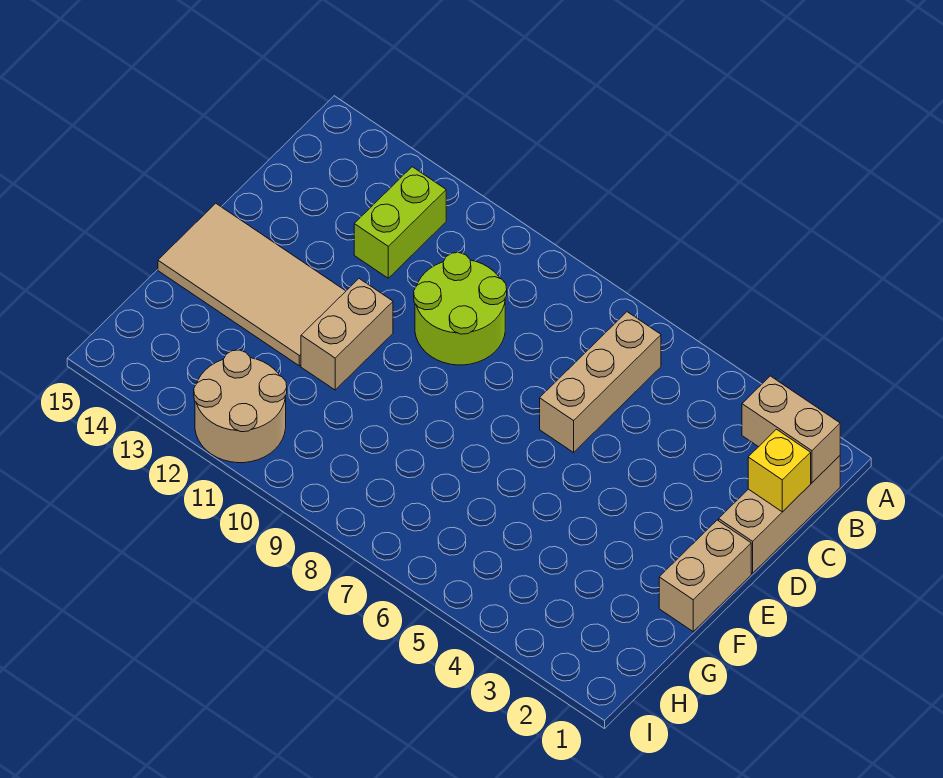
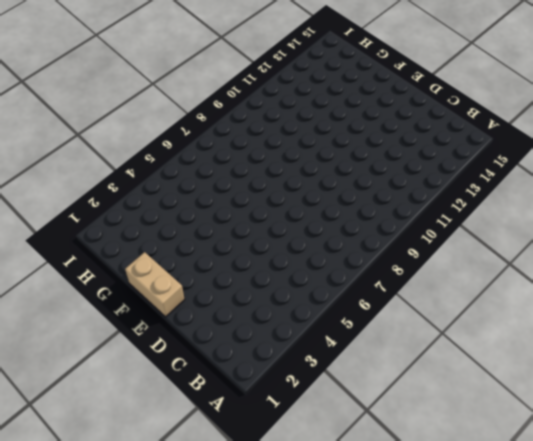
none -> tan brick B1:D1 level 1
none -> tan brick B6:D6 level 1

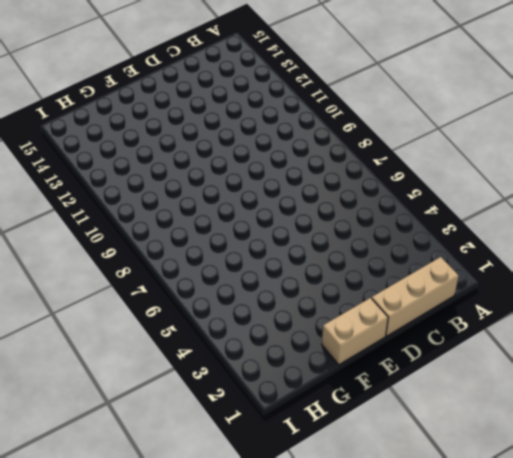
none -> tan brick B6:D6 level 1
none -> lime brick B12:C12 level 1

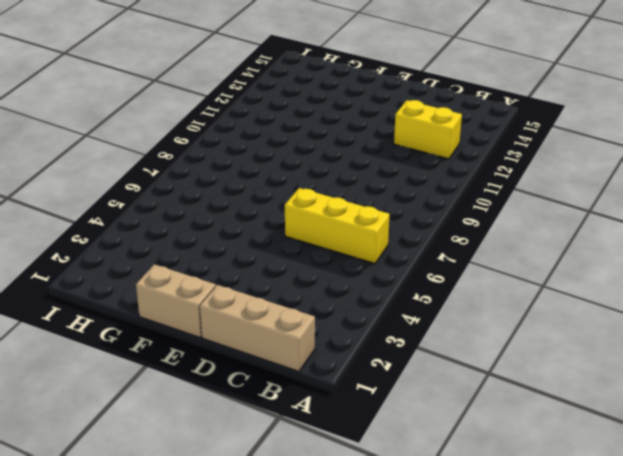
yellow brick B6:D6 level 1 -> tan brick B6:D6 level 1
yellow brick B12:C12 level 1 -> lime brick B12:C12 level 1
none -> lime round brick C9:D10 level 1
none -> tan brick E11:F11 level 1

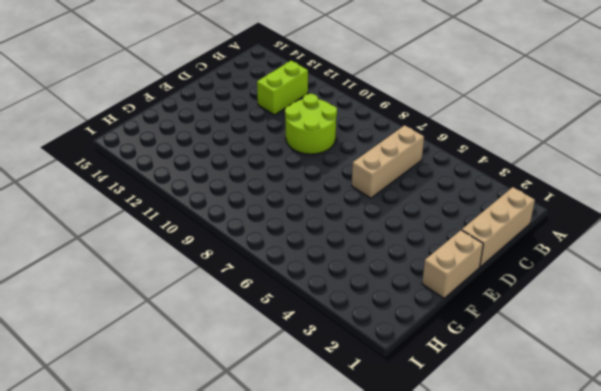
none -> tan brick E11:F11 level 1
none -> tan tile E12:F15 level 1

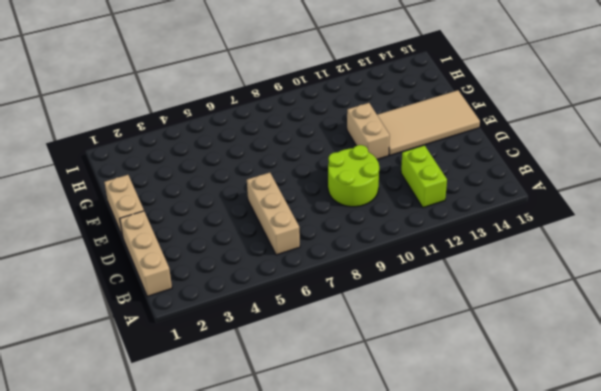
none -> tan round brick H11:I12 level 1
none -> tan brick B1:B2 level 2

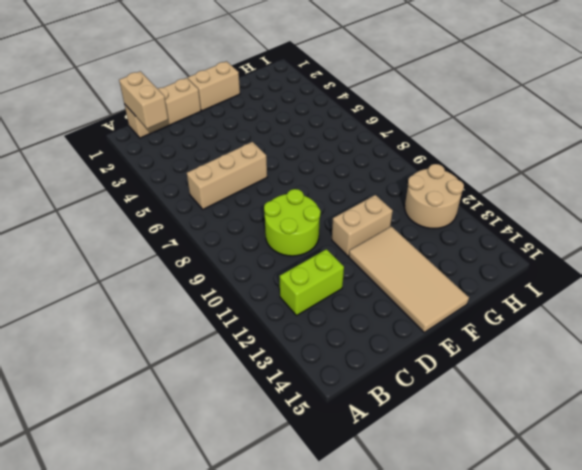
none -> yellow brick C1 level 2

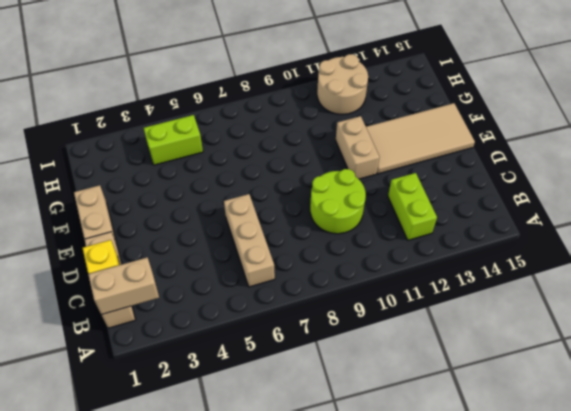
lime brick H4:H5 level 1 -> none

